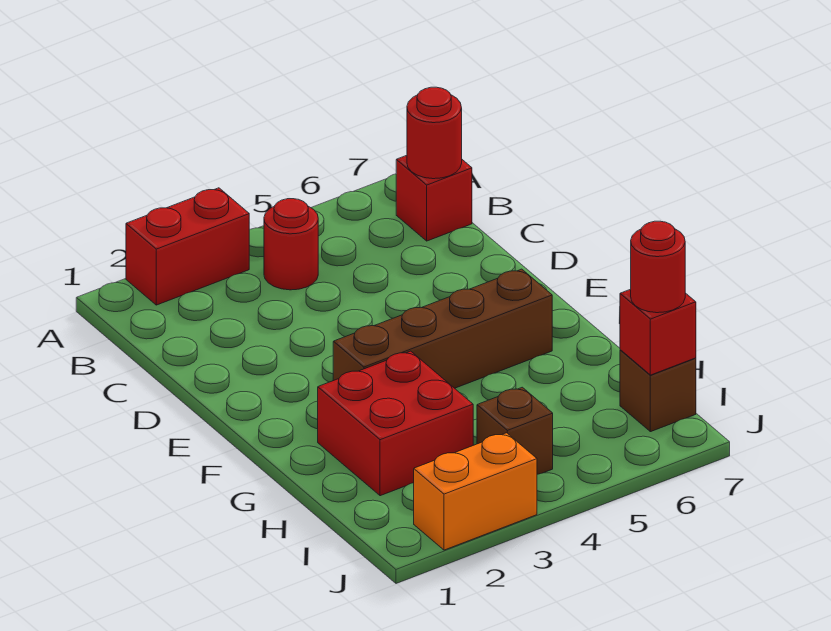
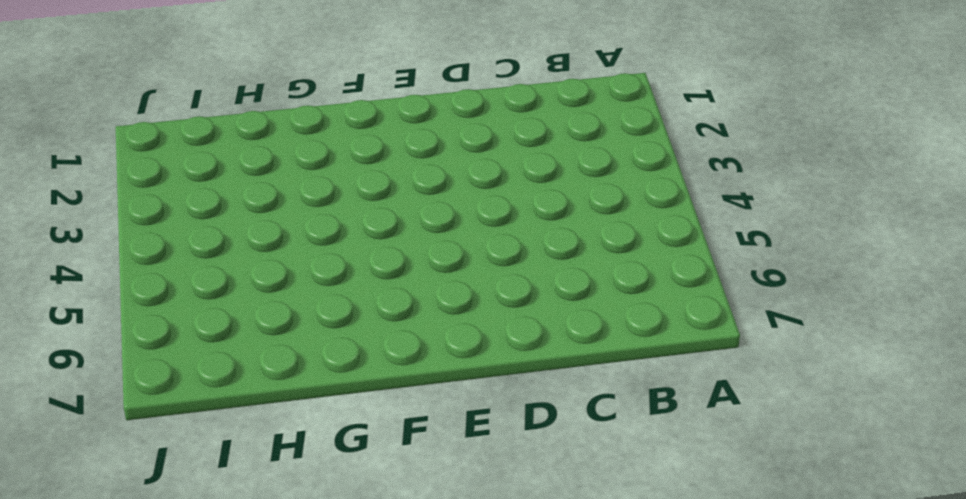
none -> red brick A2:A3 level 1
none -> red round brick B4 level 1

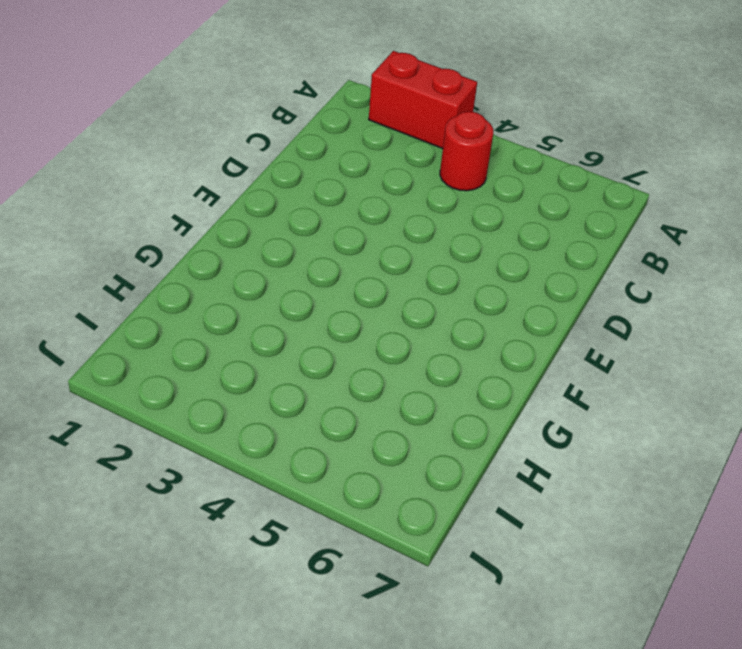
none -> red brick B7 level 1
none -> brown brick F3:F6 level 1

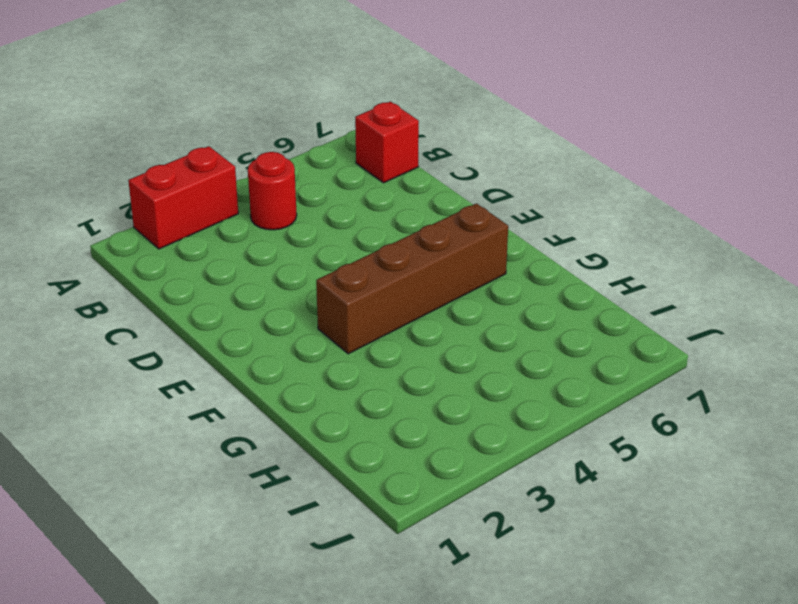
none -> red brick G2:H3 level 1
none -> brown brick I4 level 1

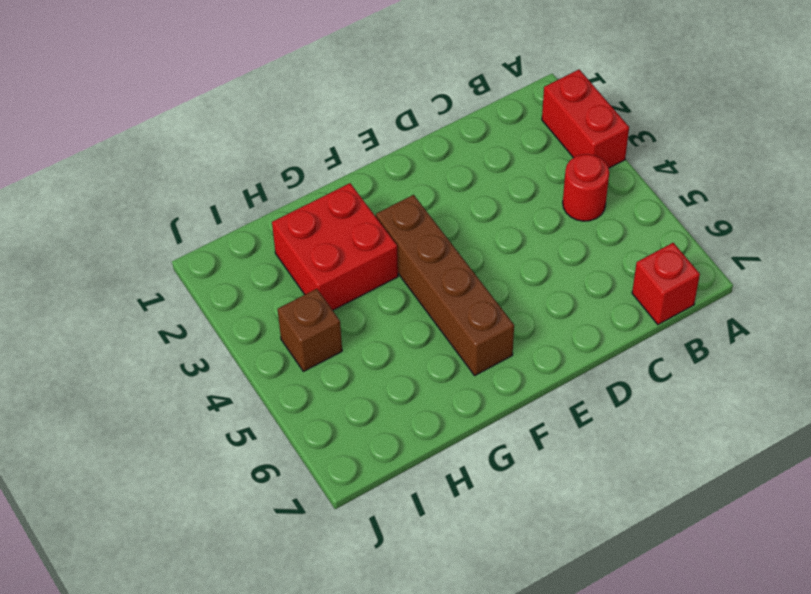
none -> brown brick I7 level 1
none -> orange brick J2:J3 level 1

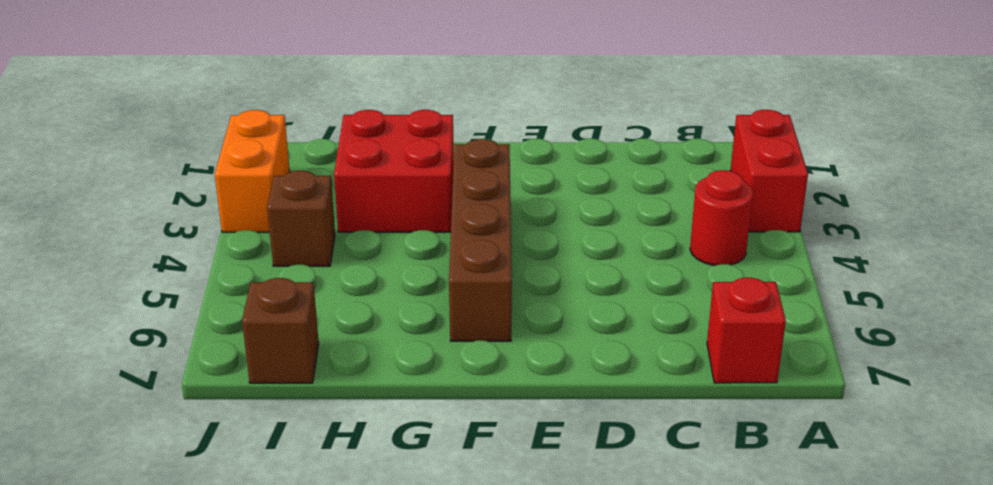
none -> red round brick B7 level 2
none -> red brick I7 level 2

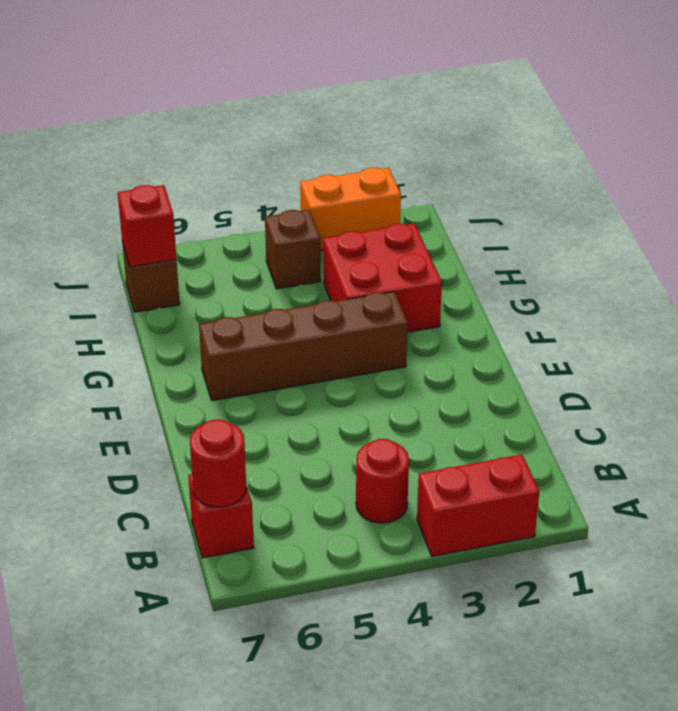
none -> red round brick I7 level 3

